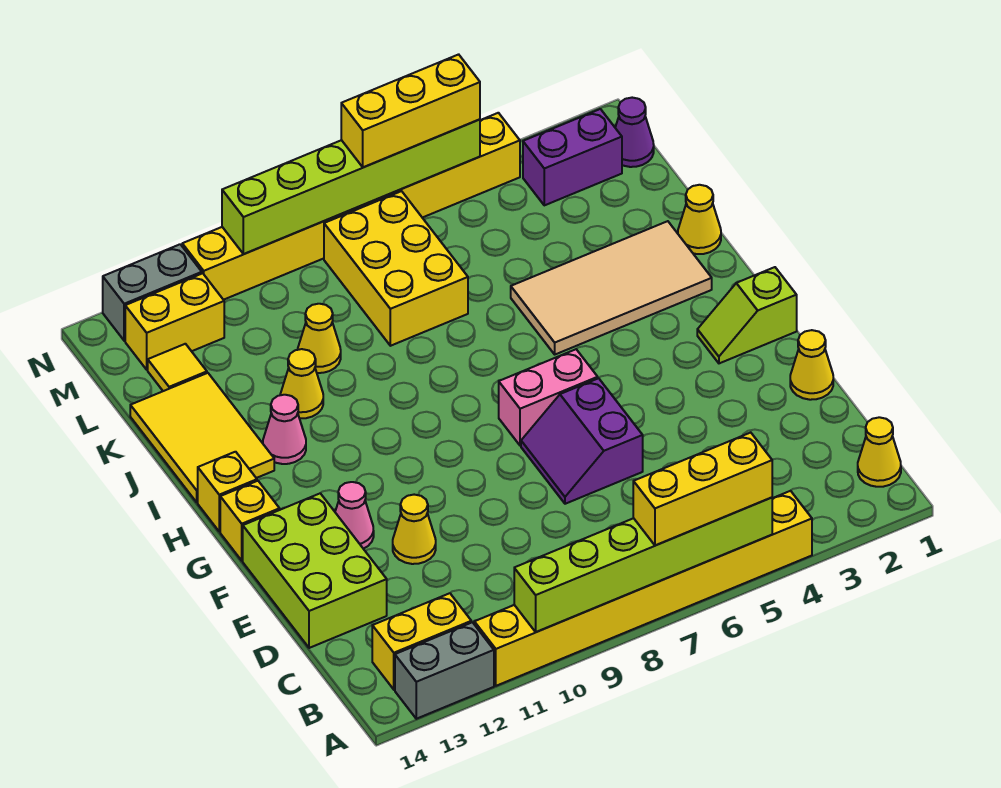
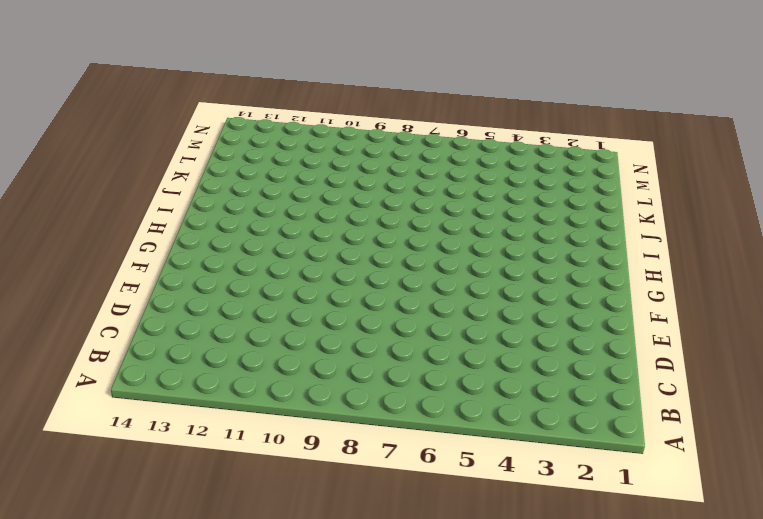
none -> yellow brick A4:A11 level 1
none -> grey brick A12:A13 level 1
none -> yellow cone B1 level 1
none -> yellow brick B12:B13 level 1

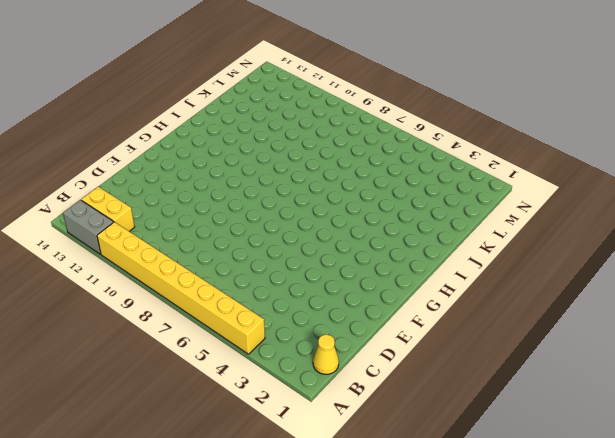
none -> lime brick D13:F14 level 1
none -> yellow cone E1 level 1
none -> purple slope E6:F7 level 1 top 6
none -> yellow cone E11 level 1

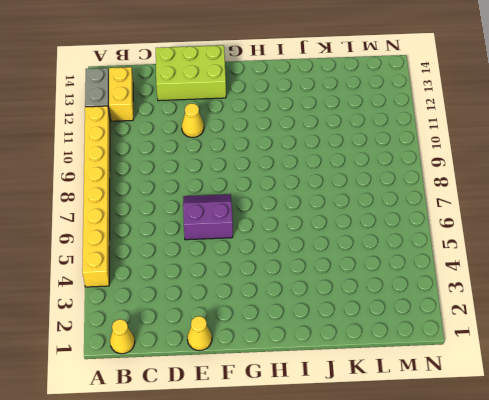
none -> pink cone F12 level 1
none -> lime slope G1:G2 level 1 top 1
none -> pink brick G6:G7 level 1
none -> yellow brick G14 level 1

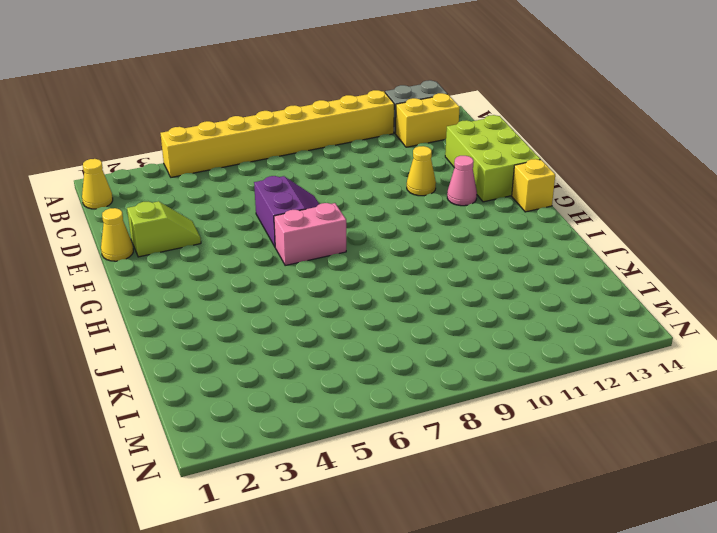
lime slope E2:E3 level 1 top 2 -> lime slope G1:G2 level 1 top 1
none -> yellow brick H14 level 1
none -> tan tile I2:J5 level 1
none -> pink cone I12 level 1
none -> yellow tile I13:K14 level 1

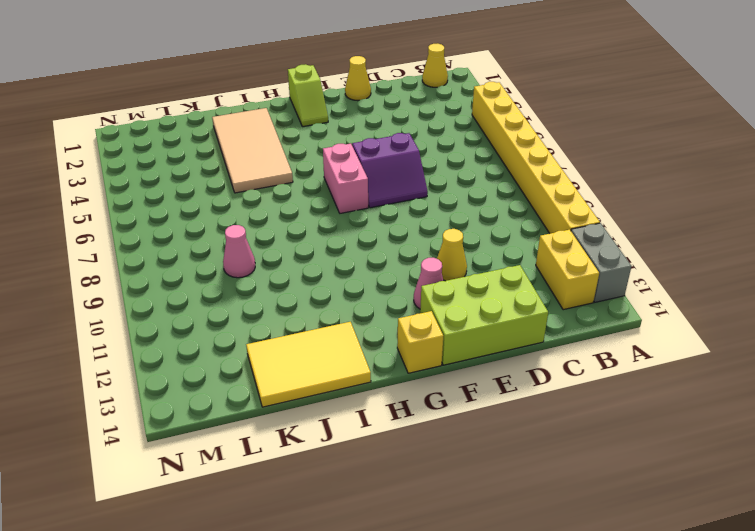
pink cone K9 level 1 -> pink cone I12 level 1
none -> yellow brick H14 level 1
none -> yellow cone J1 level 1
none -> yellow cone J11 level 1
none -> yellow brick K7:M8 level 1

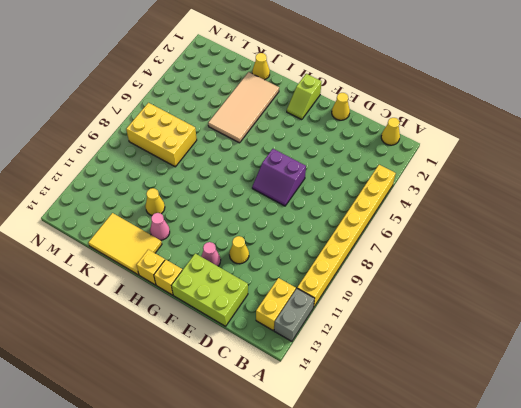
none -> pink brick G6:G7 level 1
none -> yellow cone K10 level 1
none -> yellow tile L13 level 1
none -> purple cone M1 level 1

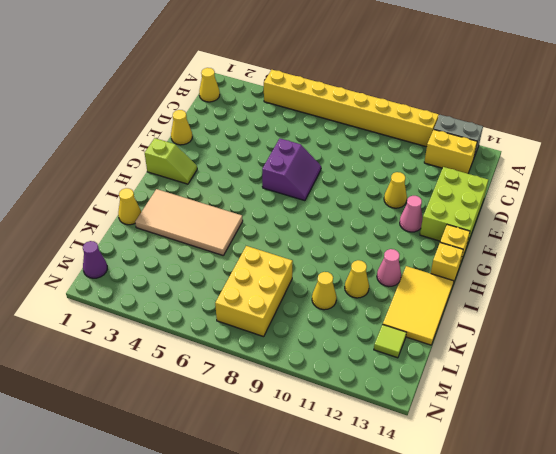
lime tile L13 level 1 -> yellow tile L13 level 1
none -> pink brick G6:G7 level 1
none -> purple brick M2:M3 level 1
none -> yellow brick M12:M13 level 1
none -> yellow brick N4:N11 level 1

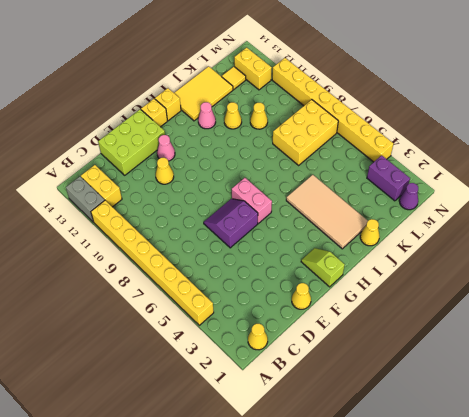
none -> grey brick N12:N13 level 1
none -> lime brick A5:A10 level 2
none -> lime brick N5:N10 level 2
none -> yellow brick A5:A7 level 3

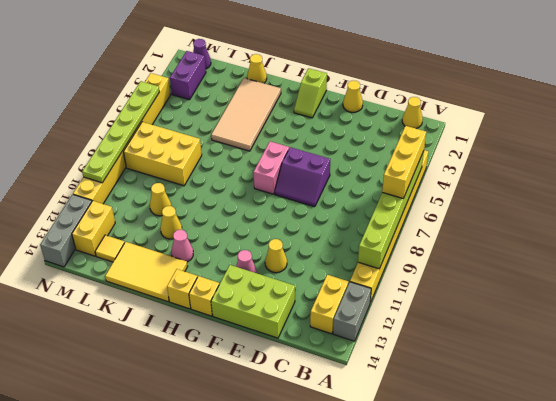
lime plate N5:N10 level 2 -> lime brick N5:N10 level 2
grey brick N12:N14 level 1 -> grey brick N12:N13 level 1
none -> yellow brick N5:N7 level 3

